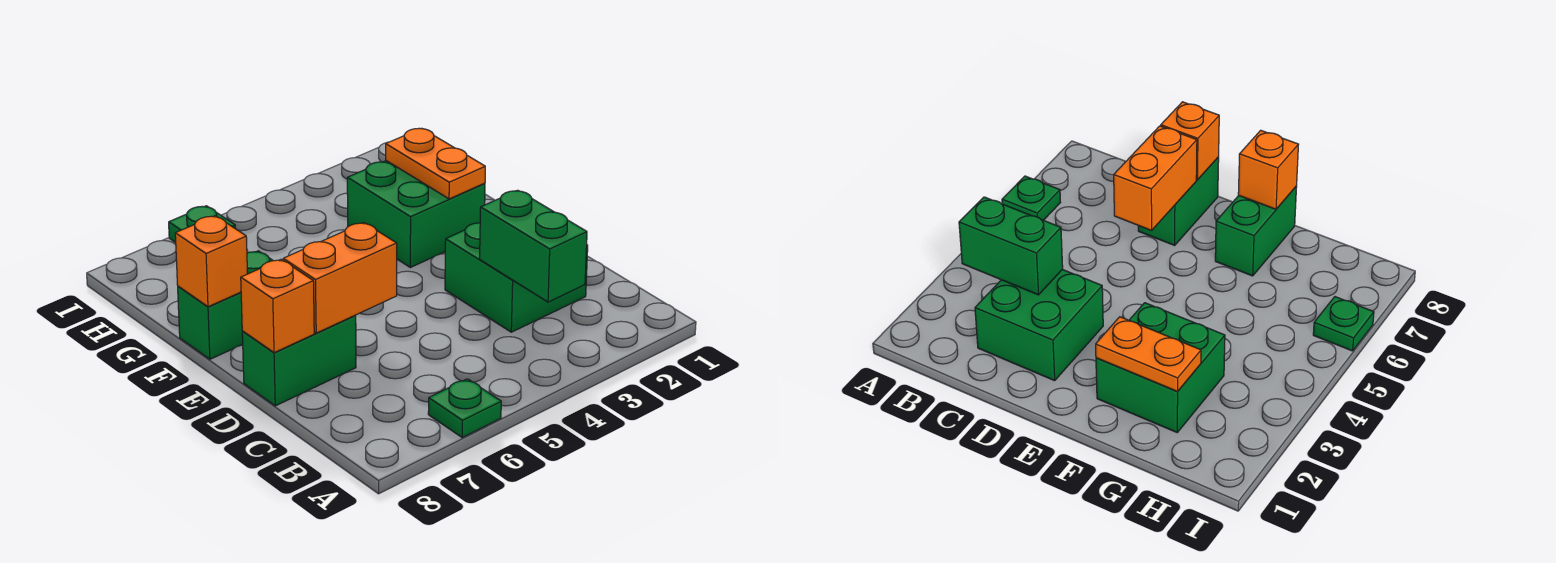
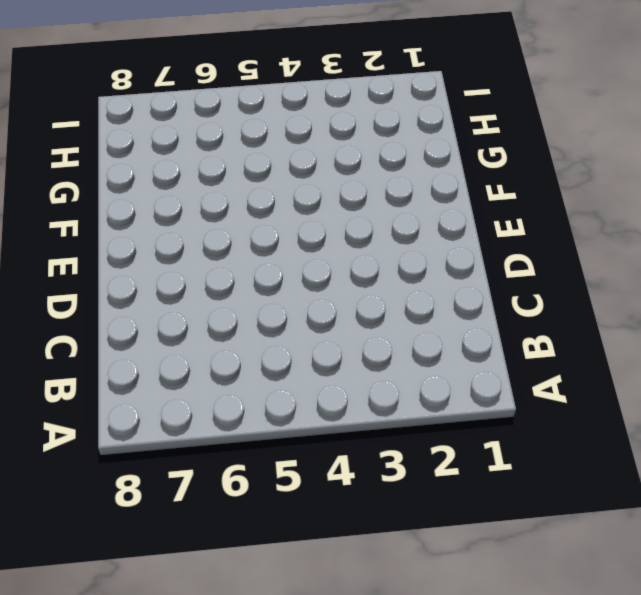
none -> green plate A6 level 1
none -> green brick C2:D3 level 1

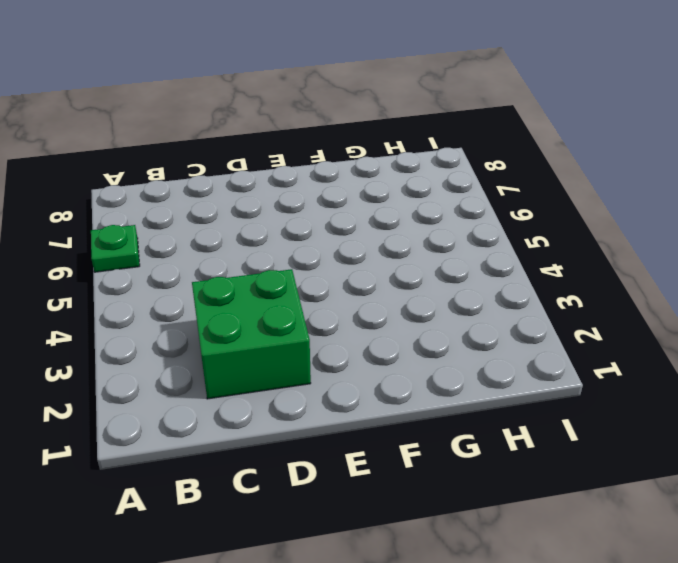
none -> green brick D7:D8 level 1
none -> green brick F2:G3 level 1

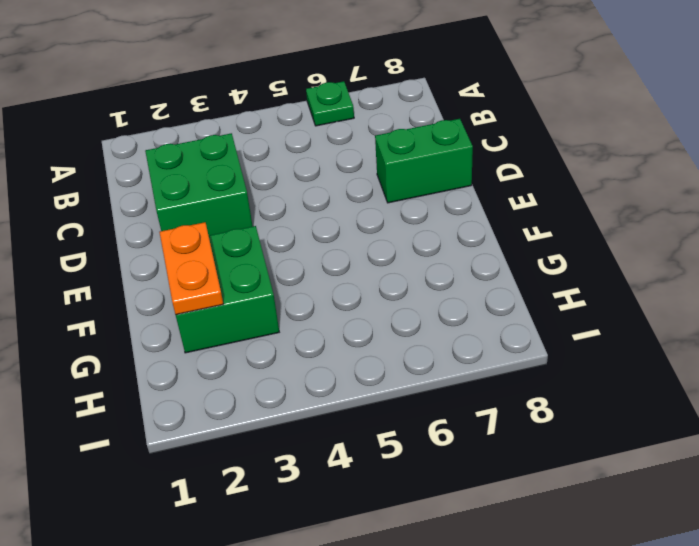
none -> green brick F7:F8 level 1
none -> green plate I6 level 1

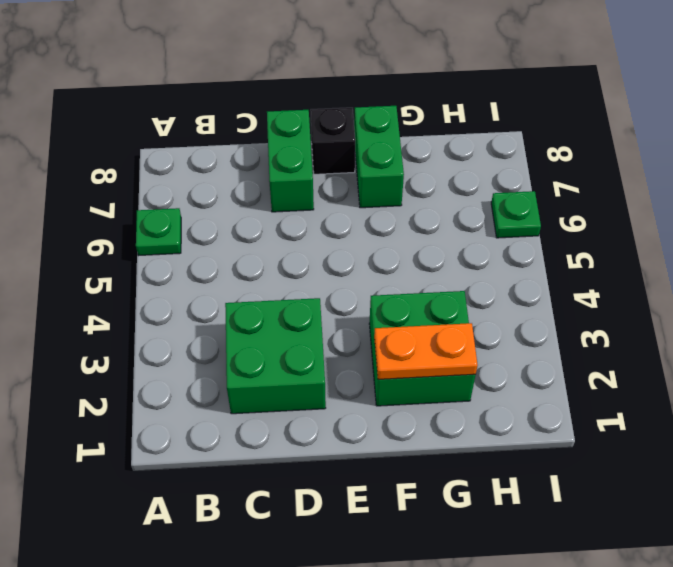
black brick E8 level 1 -> none
none -> green brick B3:C3 level 2
none -> orange brick D6:D7 level 2

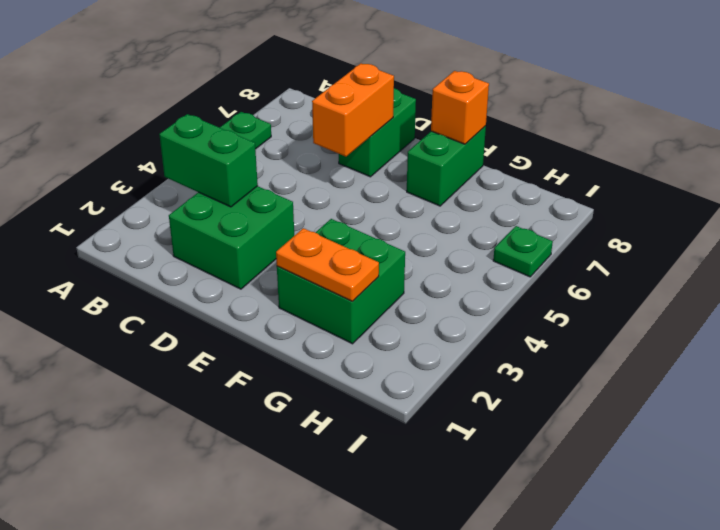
none -> orange brick D8 level 2

